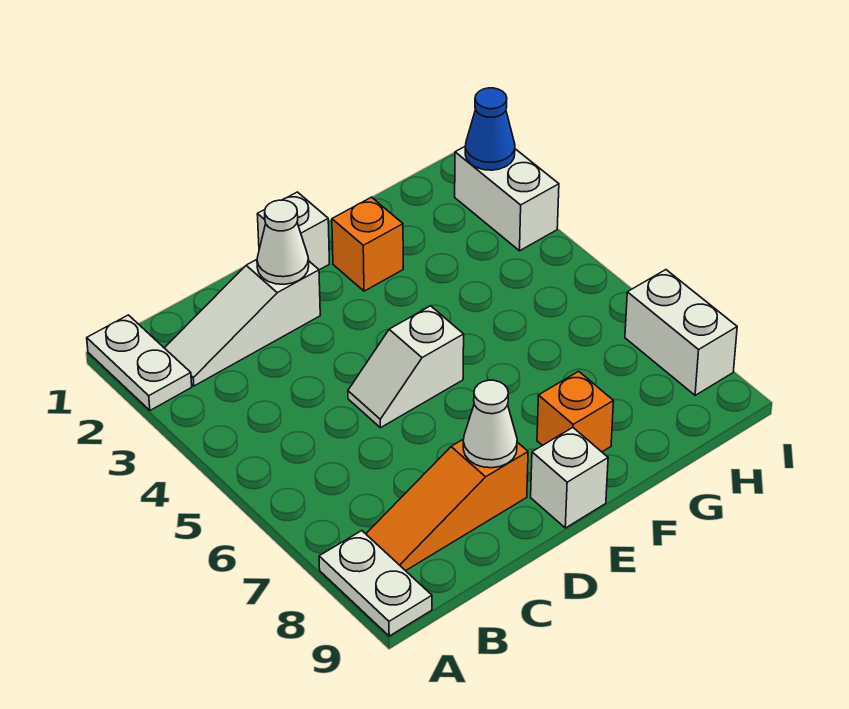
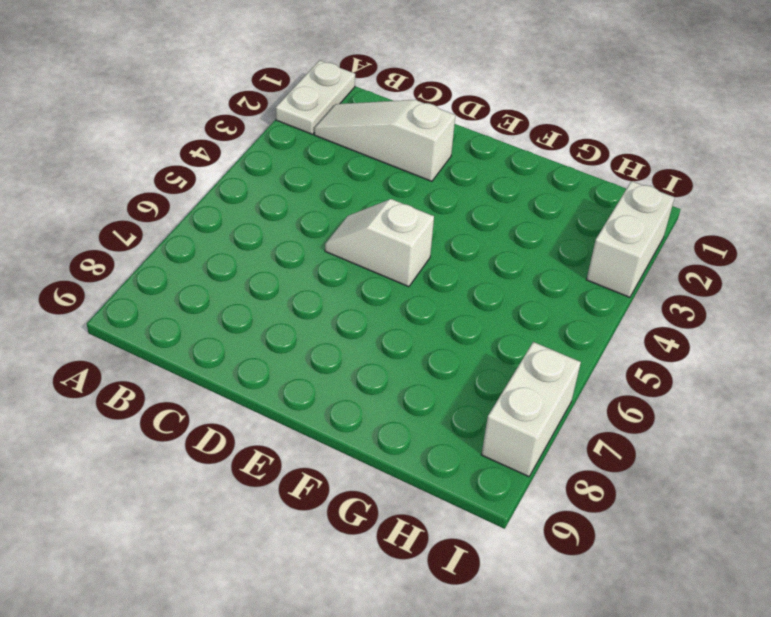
none -> white plate A8:A9 level 1
none -> orange slope B8:D8 level 1 top D
none -> white brick E1 level 1

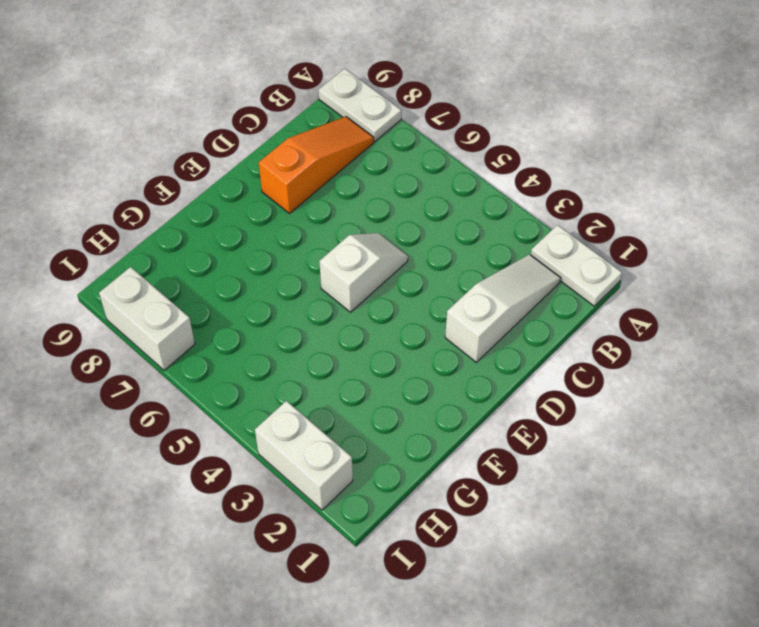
none -> white brick E1 level 1
none -> white brick E9 level 1
none -> orange brick F2 level 1

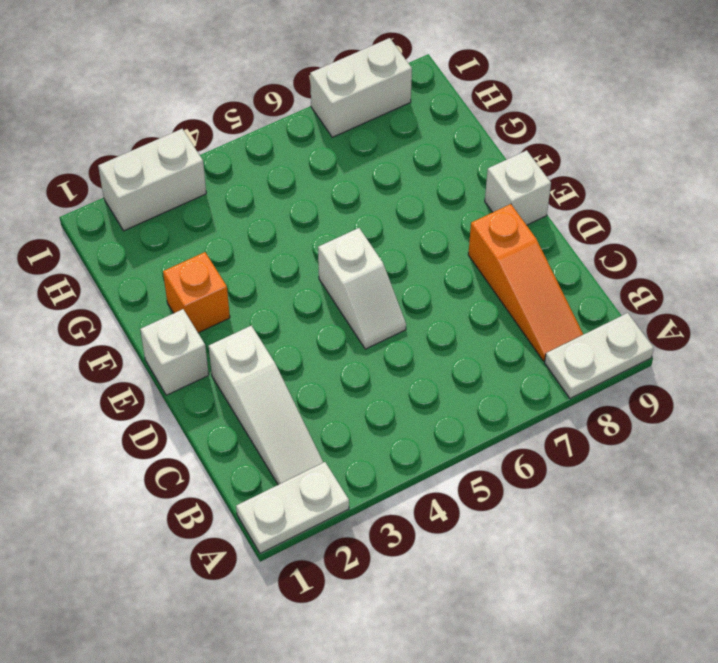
none -> orange brick F8 level 1
none -> white cone D2 level 2
none -> white cone D8 level 2

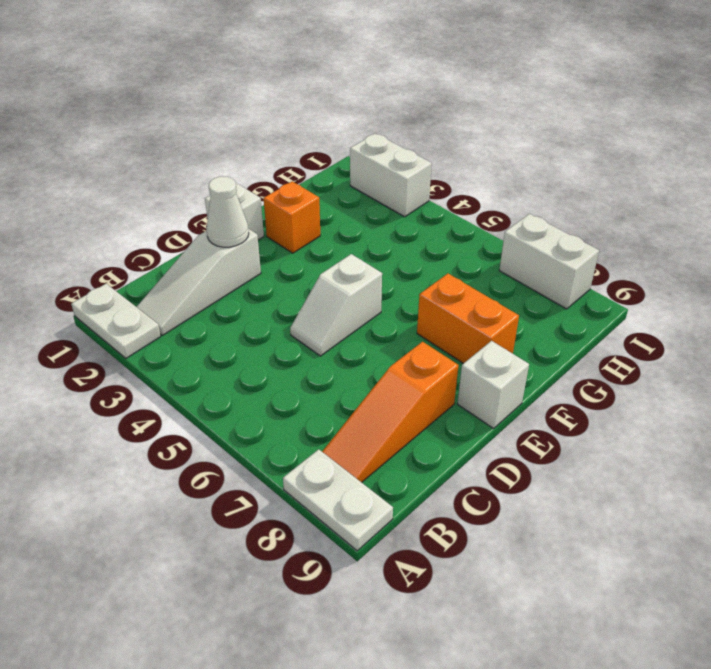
orange brick F7:F8 level 1 -> orange brick F8 level 1
none -> white cone D8 level 2
none -> blue cone I2 level 2

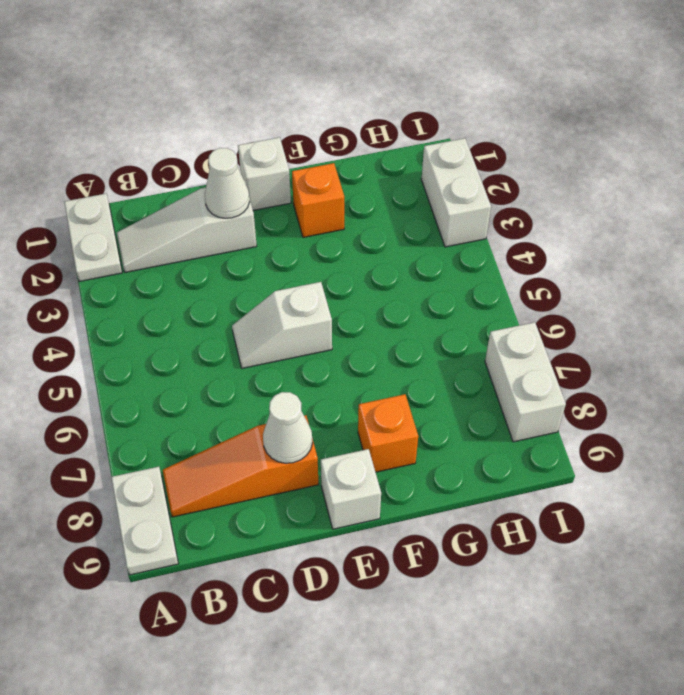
none -> blue cone I2 level 2

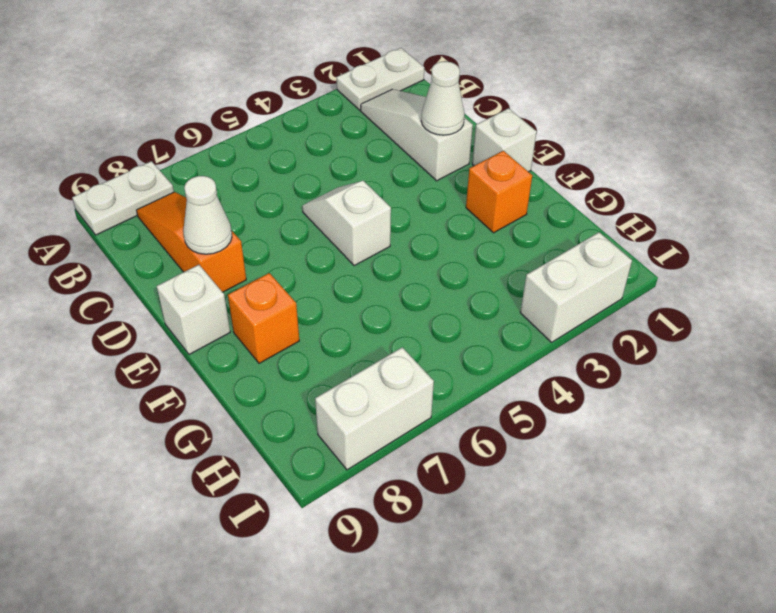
none -> blue cone I2 level 2

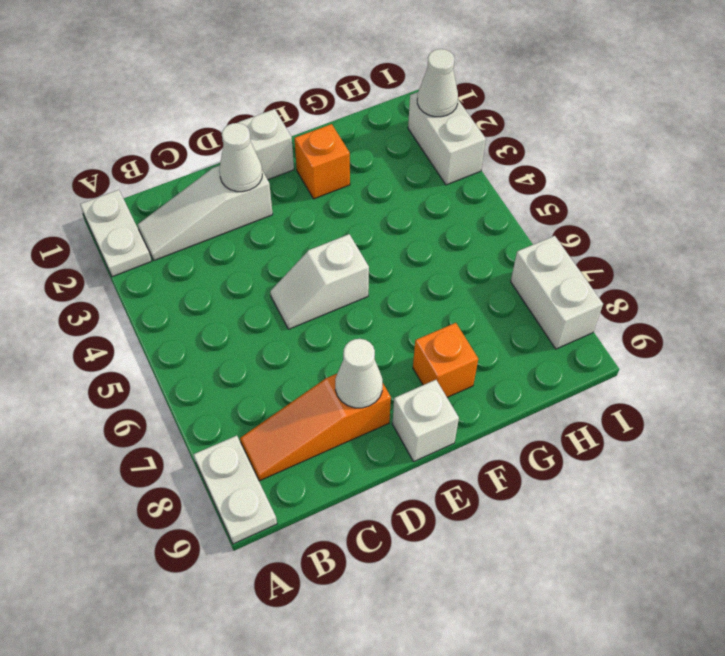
white cone I2 level 2 -> blue cone I2 level 2

